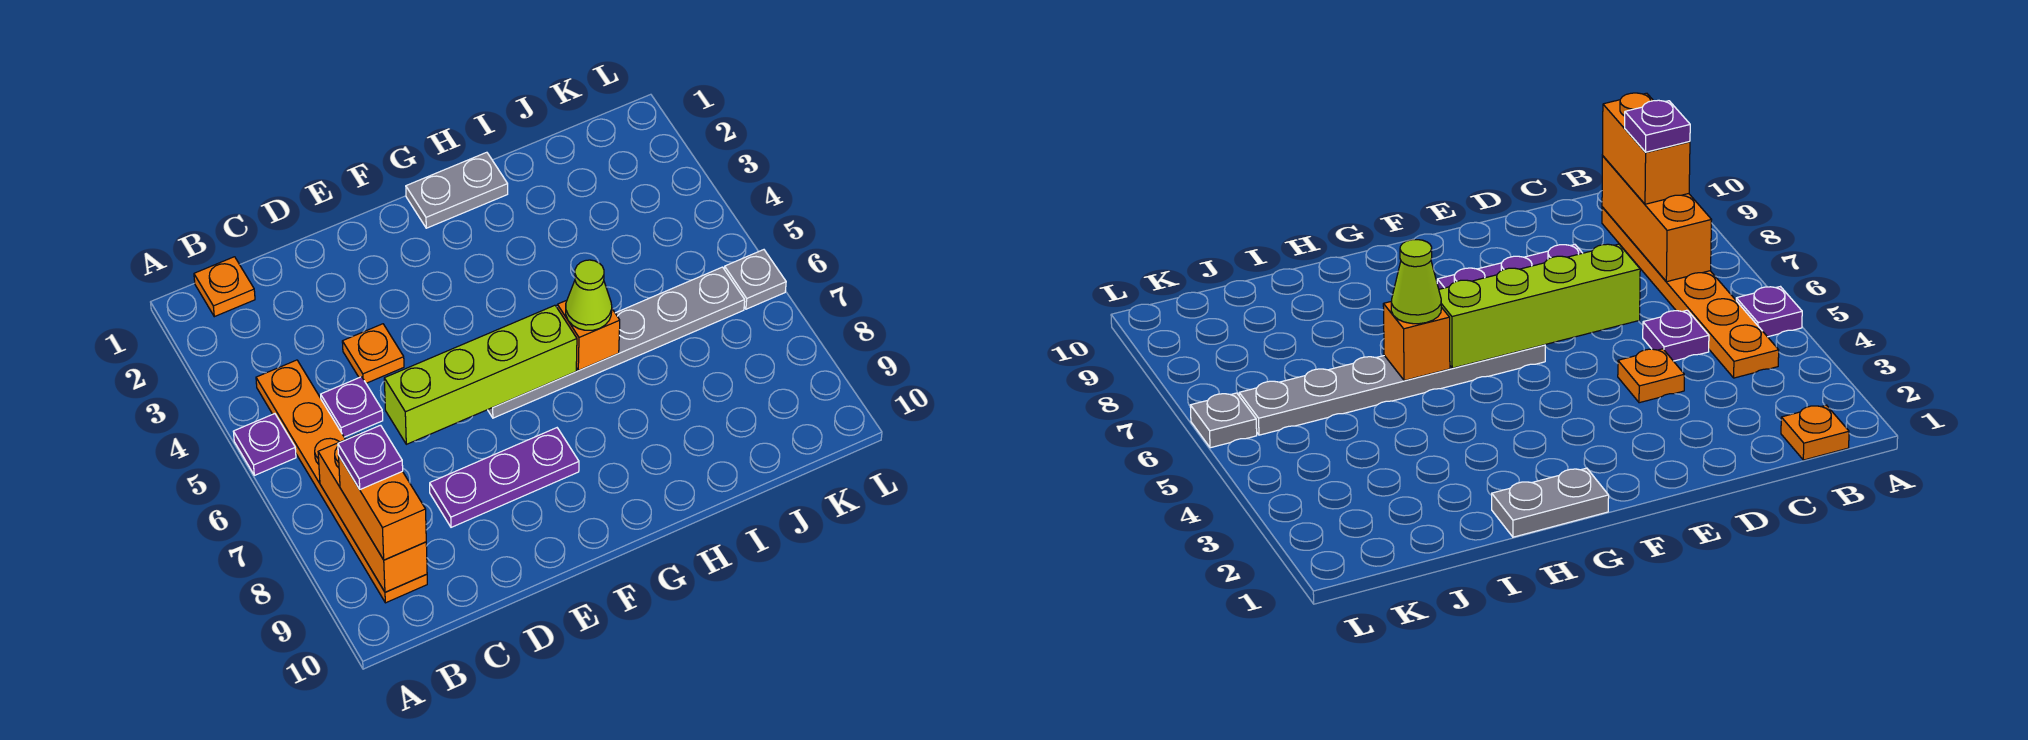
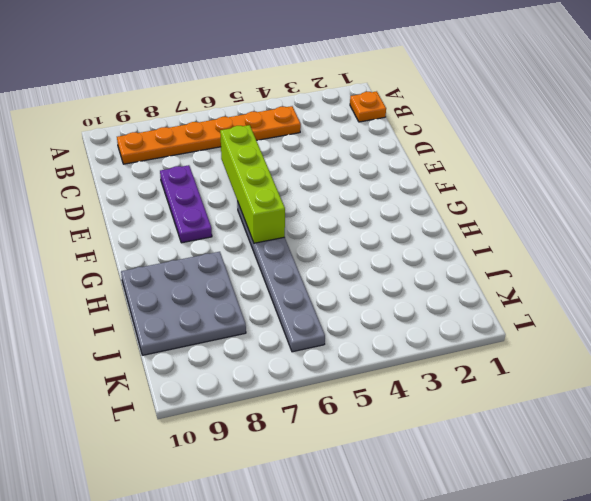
grey plate H8:J10 level 1 -> none
none -> purple plate A5 level 1
none -> purple plate C5 level 1
none -> orange plate D4 level 1

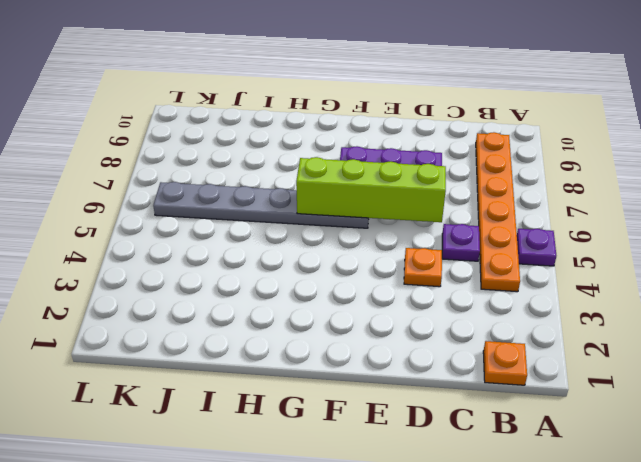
none -> grey plate G1:H1 level 1
none -> grey plate L6 level 1
none -> orange brick B7:B9 level 2

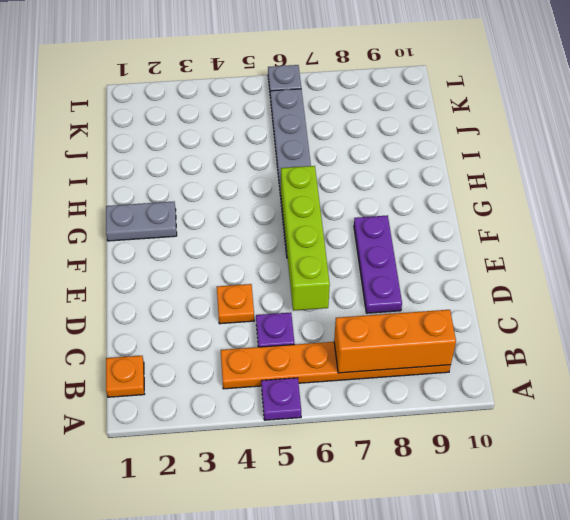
grey plate G1:G2 level 1 -> grey plate G1:H1 level 1
none -> orange brick H6 level 2
none -> orange brick B8:B9 level 3
none -> lime cone H6 level 3

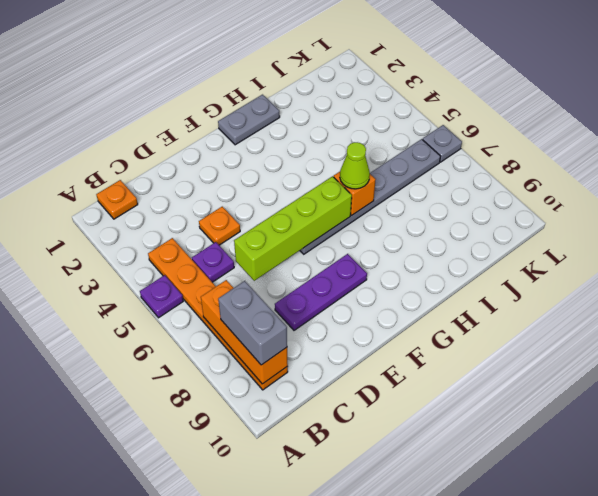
grey brick B8:B9 level 3 -> orange brick B8:B9 level 3
none -> purple plate B8 level 4

